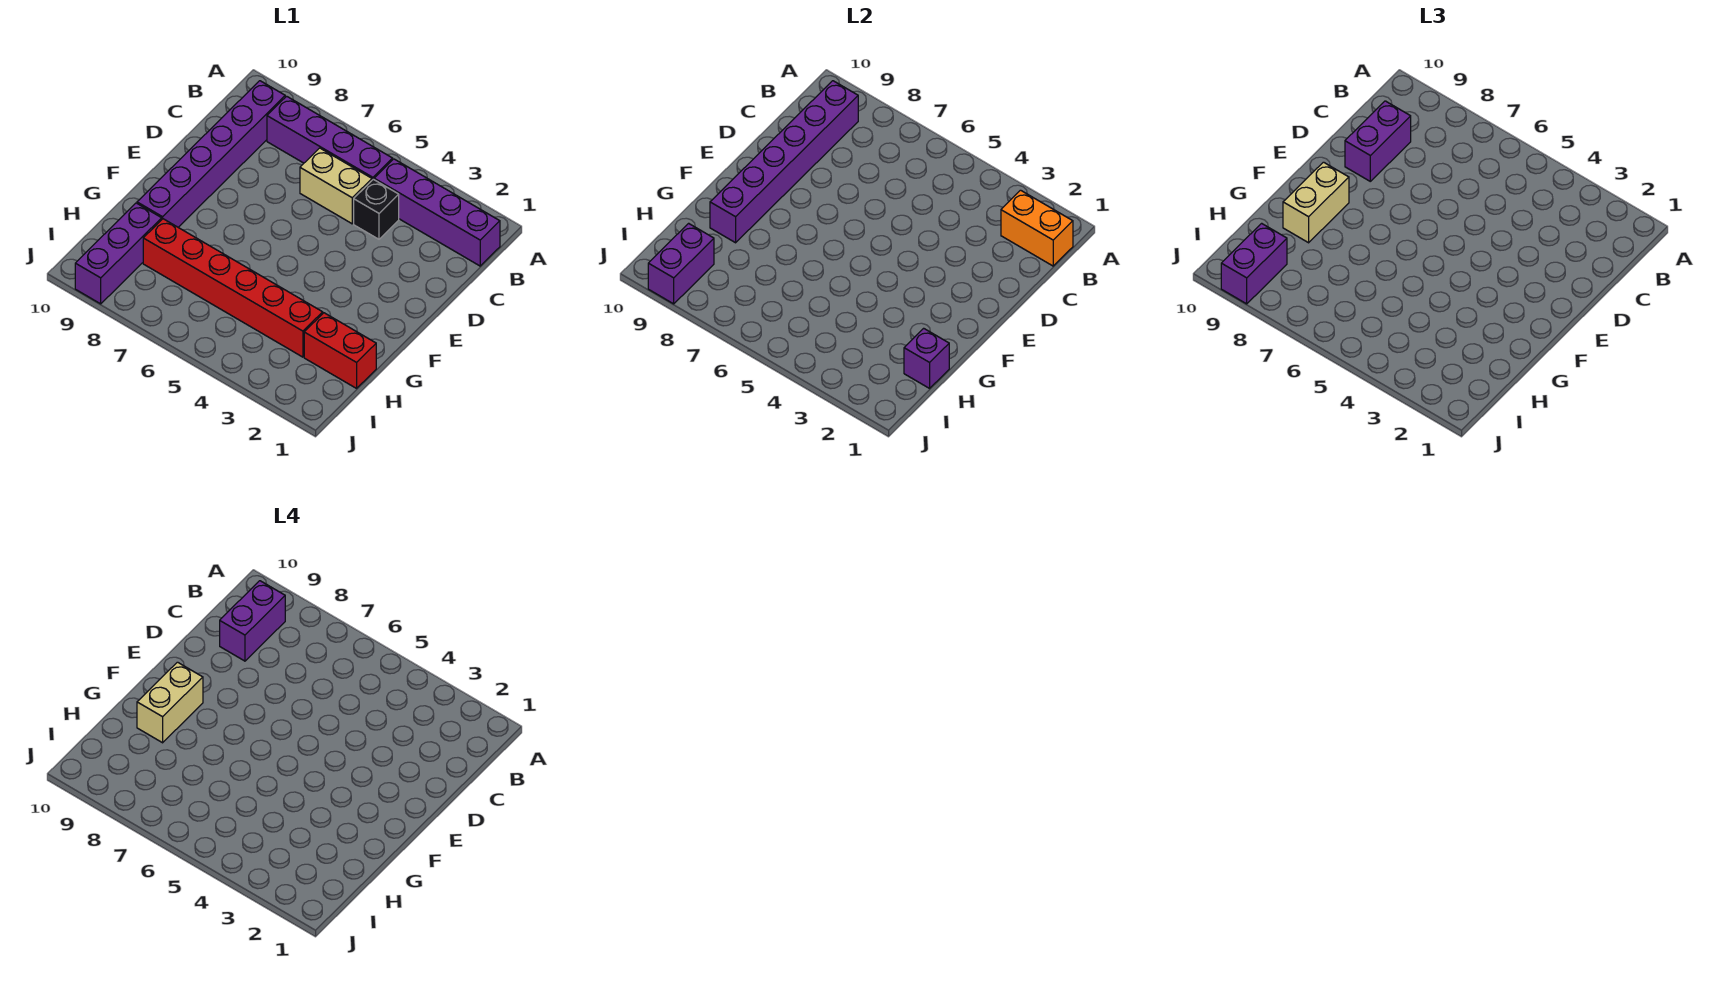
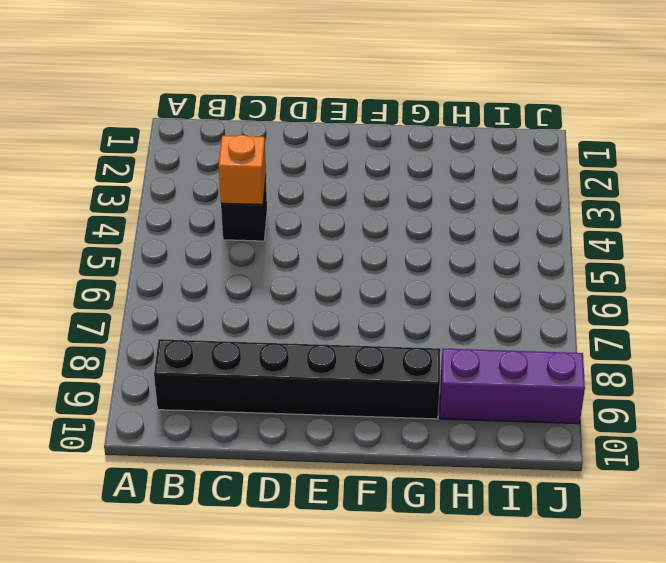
black brick B9:G9 level 1 -> purple brick B9:G9 level 1
orange brick C4 level 2 -> none
none -> purple brick B1:B4 level 1
none -> purple brick B5:B8 level 1
none -> tan brick C5:C6 level 1

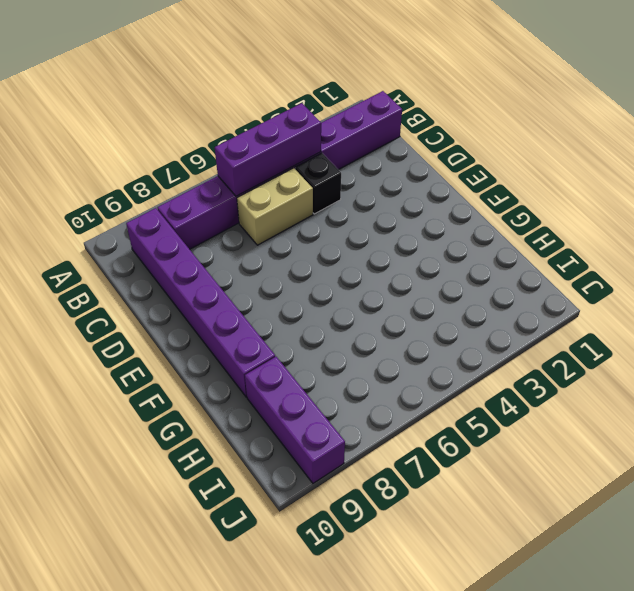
purple brick B4:B6 level 2 -> none
none -> red brick H1:H2 level 1
none -> red brick H3:H8 level 1
none -> orange brick B1:B2 level 2

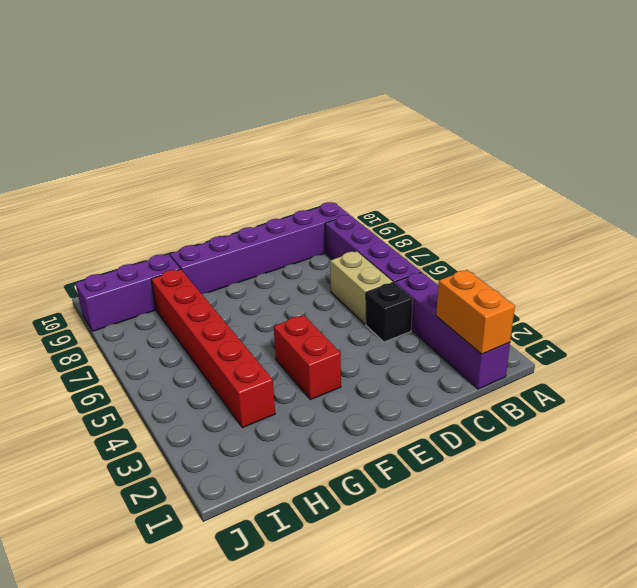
red brick F3:F4 level 1 -> red brick H1:H2 level 1
none -> purple brick B9:G9 level 2
none -> purple brick H1 level 2
none -> purple brick I9:J9 level 2

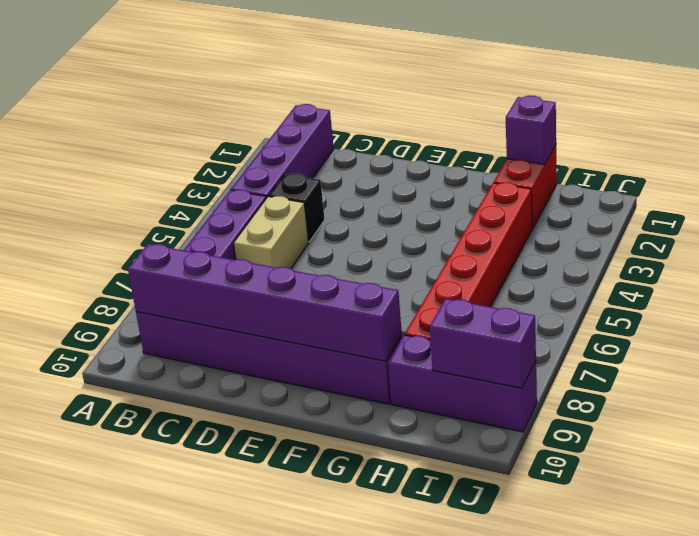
none -> orange brick B1:B2 level 2
none -> purple brick C9:D9 level 3
none -> tan brick F9:G9 level 3

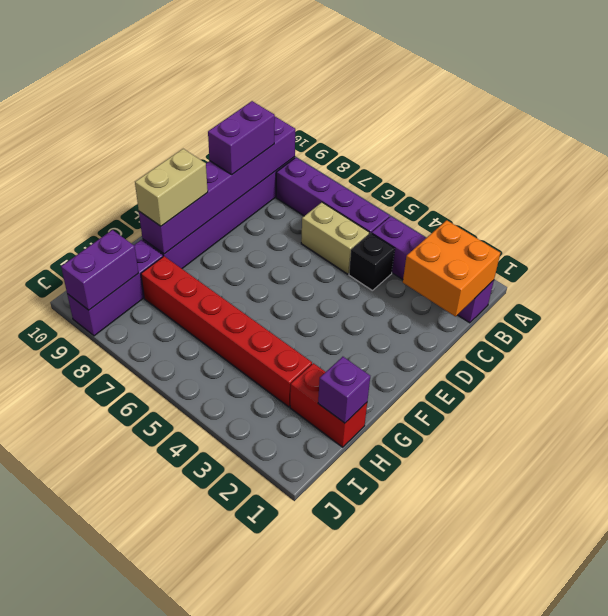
orange brick B1:C2 level 2 -> orange brick B1:B2 level 2
none -> purple brick I9:J9 level 3
none -> purple brick B9:C9 level 4
none -> tan brick F9:G9 level 4

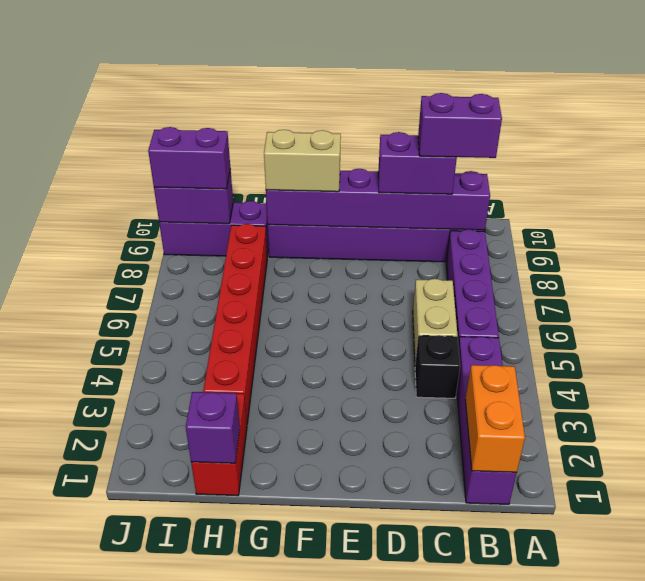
none -> tan brick F9:G9 level 4

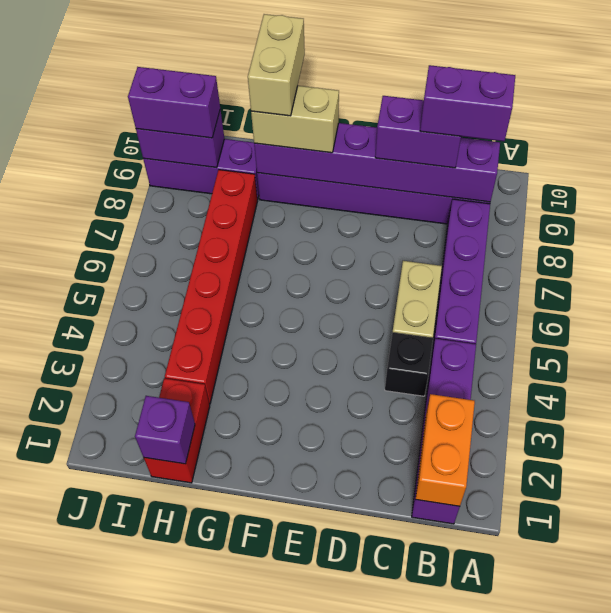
tan brick G9:G10 level 4 -> tan brick F9:G9 level 4

